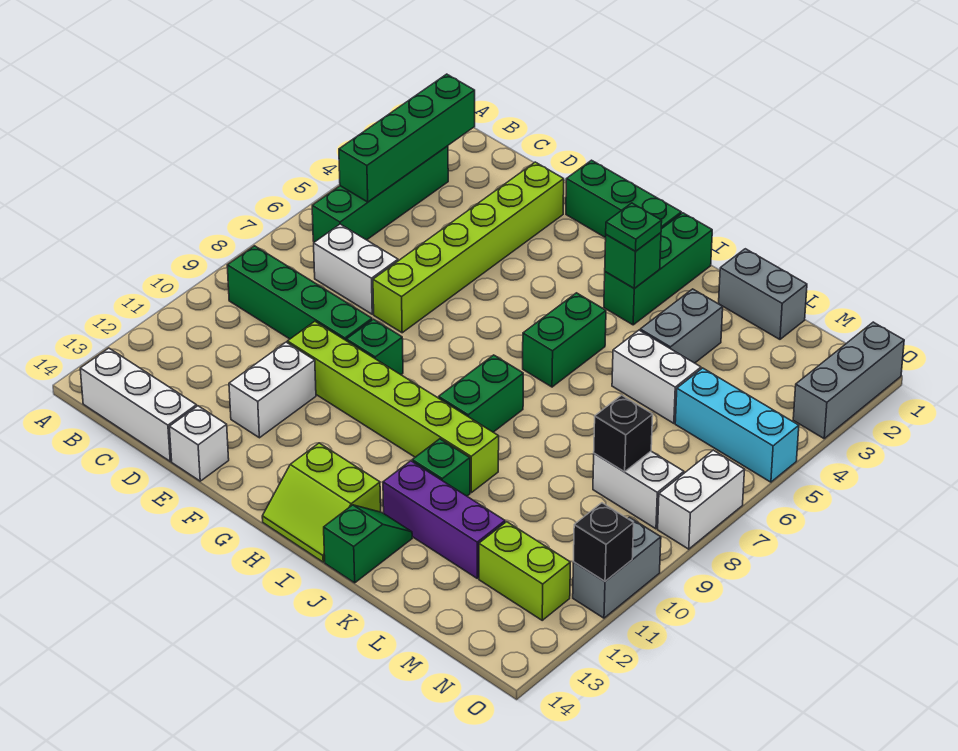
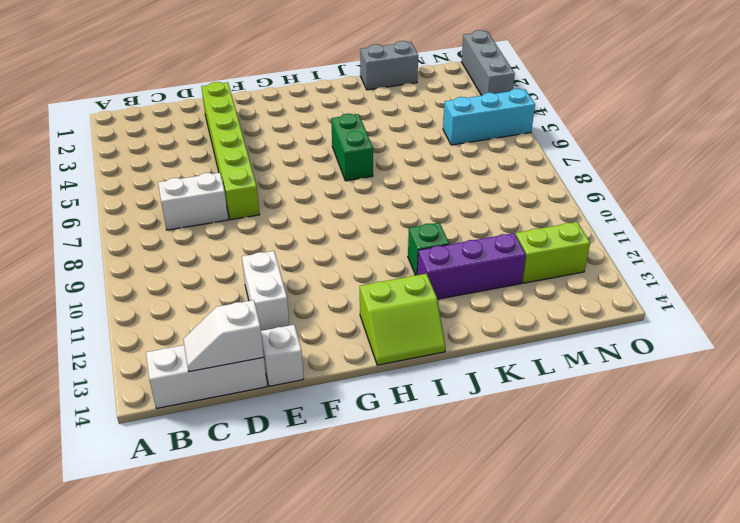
white slope C14:D14 level 2 top D -> none
none -> green brick B3:B6 level 1
none -> green brick B9:E9 level 1
none -> lime brick E10:J10 level 1
none -> green brick F1:H1 level 1

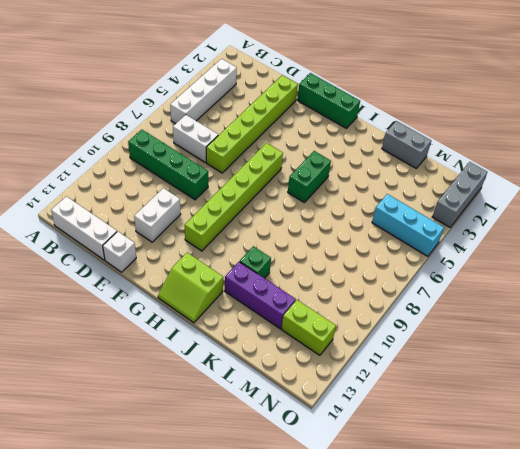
white brick B3:B6 level 1 -> green brick B3:B6 level 1
lime brick G6:G11 level 1 -> lime brick E10:J10 level 1
none -> green brick F9 level 1
none -> green brick I1:I3 level 1
none -> green brick I8:I9 level 1
none -> green slope J13:J14 level 1 top 14

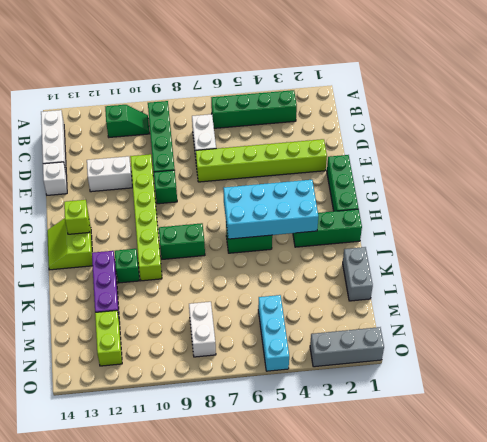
green slope B10:B11 level 1 top 11 -> green slope J13:J14 level 1 top 14
cyan brick H3:I6 level 2 -> green brick I3 level 2
lime brick H13 level 2 -> none
none -> grey brick K3:K4 level 1
none -> white brick K5:L5 level 1
none -> white brick O7:O8 level 1
none -> grey brick O10:O11 level 1

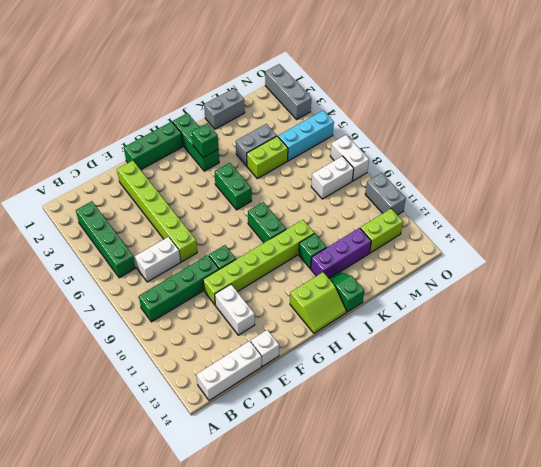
grey brick K4:L4 level 1 -> grey brick K3:K4 level 1
lime brick K5:L5 level 1 -> white brick K5:L5 level 1
none -> green brick B2:B5 level 2
none -> black brick M8 level 2
none -> black brick O11 level 2
none -> green plate I3 level 3

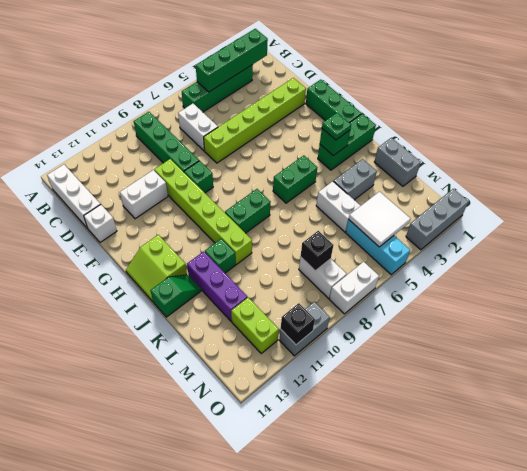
white tile M4:N5 level 2 -> none

